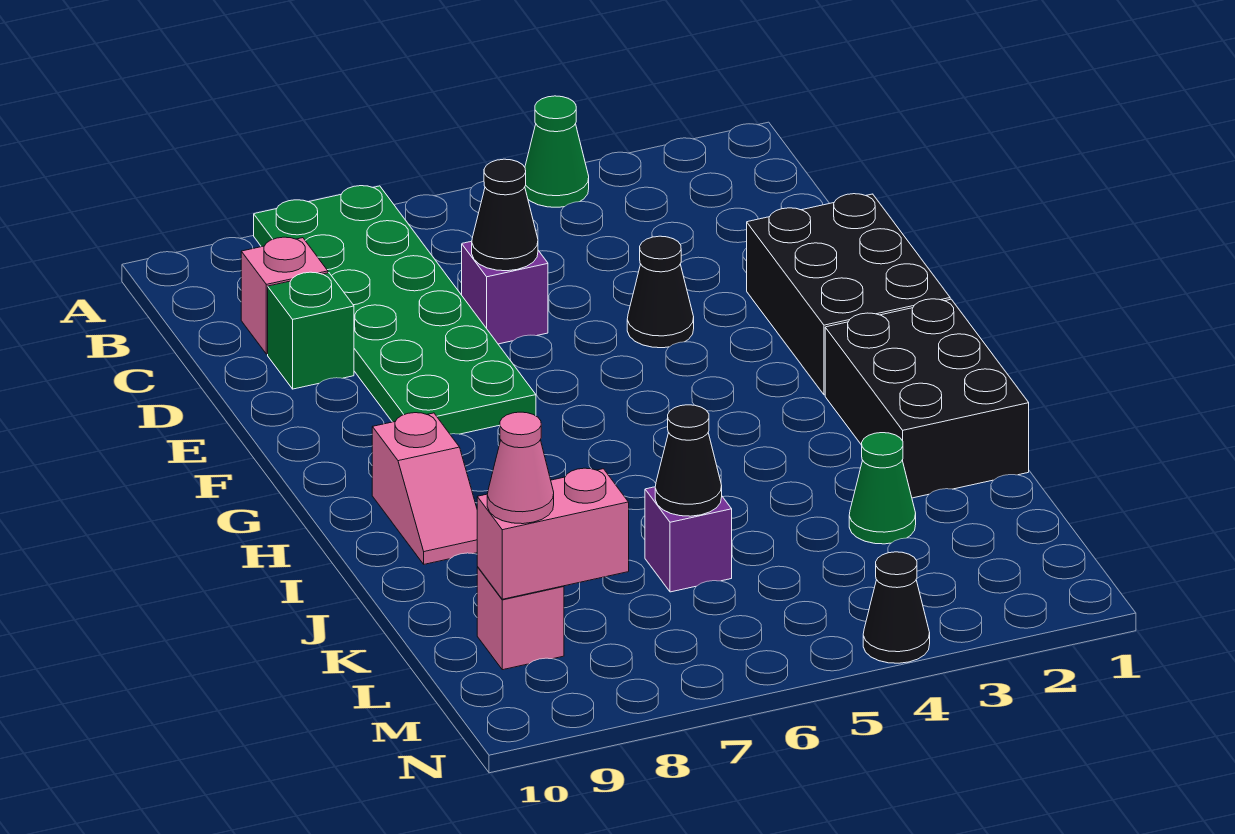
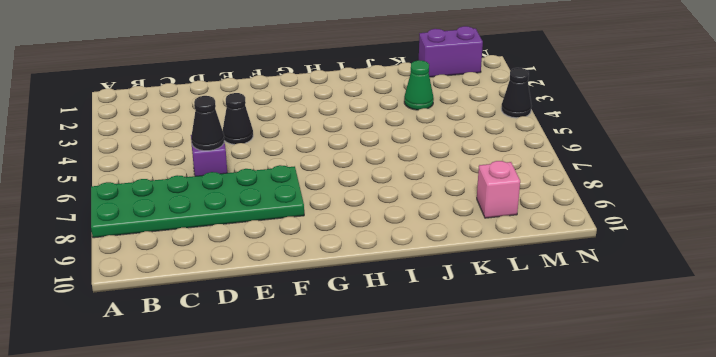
purple brick L1:M1 level 1 -> none
none -> green cone A4 level 1
none -> pink brick C9 level 1
none -> green brick D9 level 1

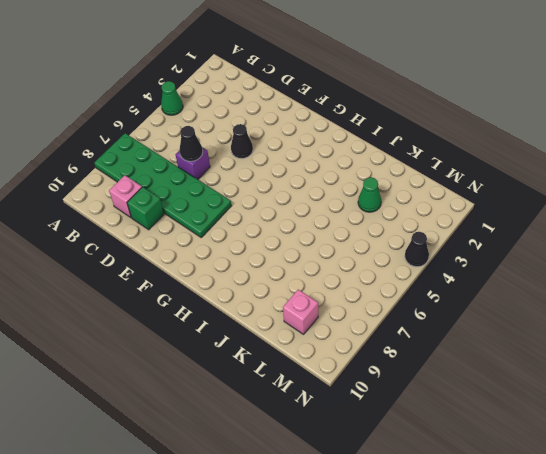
none -> black brick E1:G2 level 1
none -> black brick H1:J2 level 1
none -> pink slope H9:I9 level 1 top H

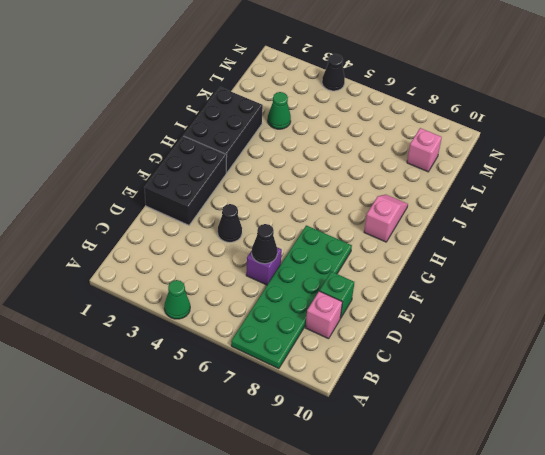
none -> purple brick K6 level 1
none -> black cone K6 level 2
none -> pink brick L8:L9 level 2

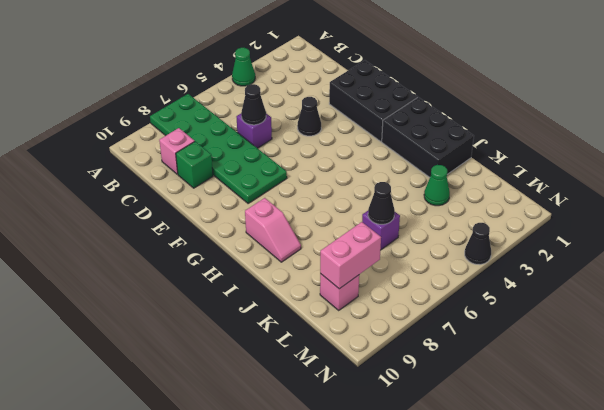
none -> pink cone L9 level 3

